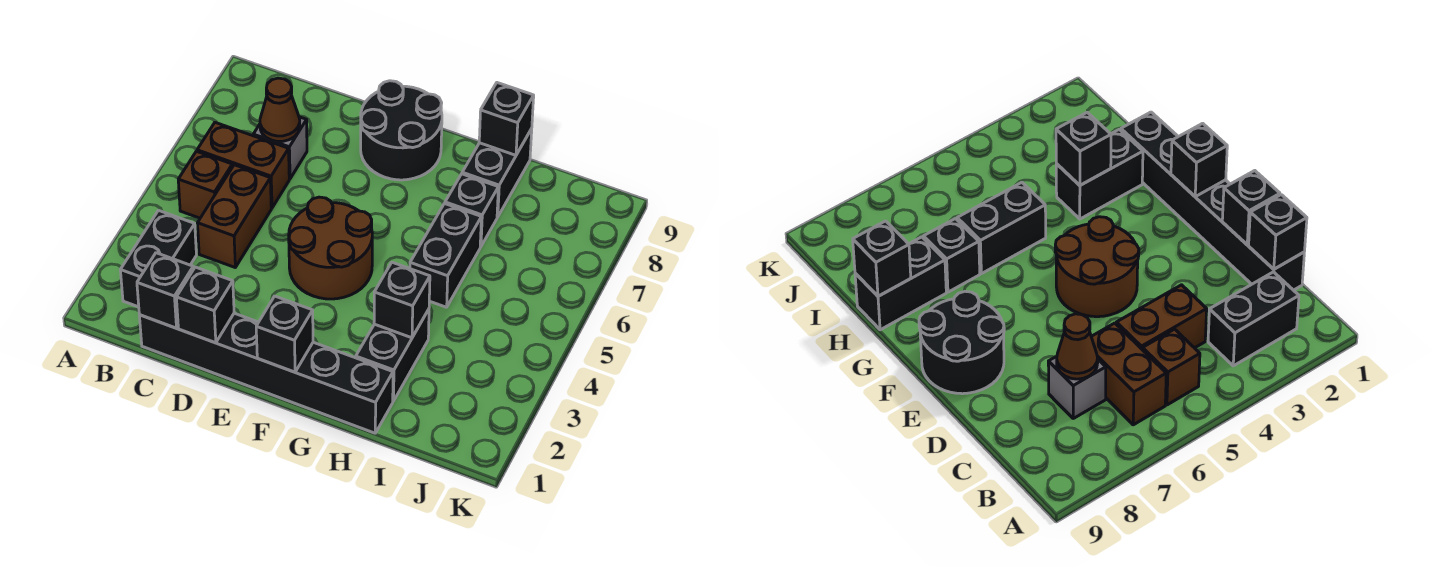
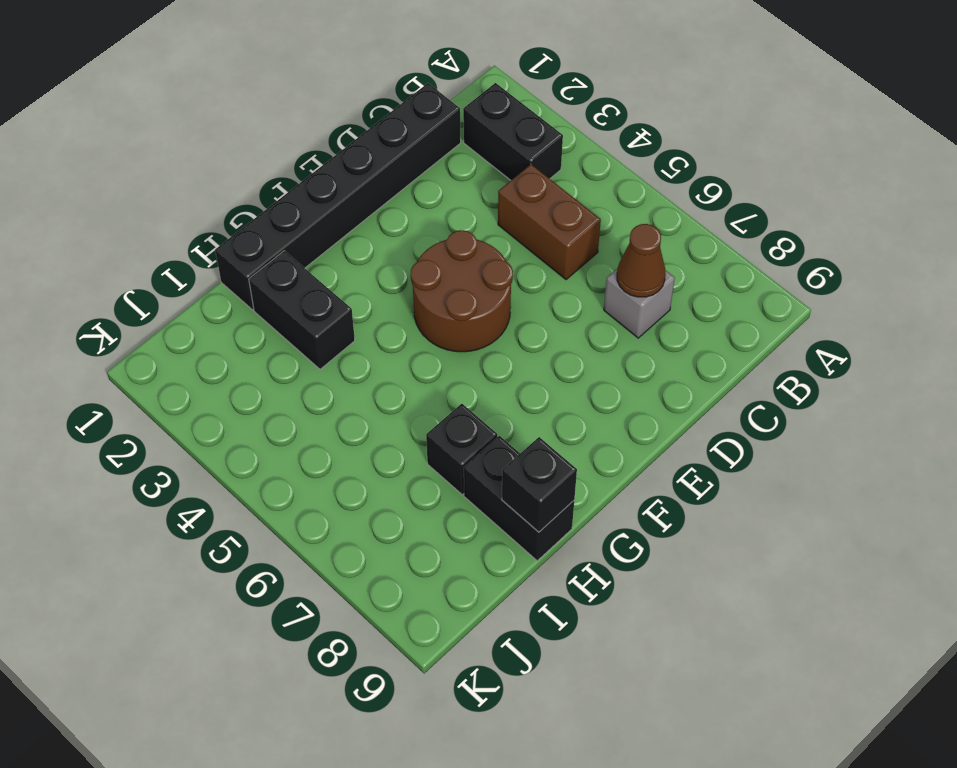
none -> brown brick B5 level 1
none -> brown brick B6:C6 level 1
none -> black round brick E8:F9 level 1

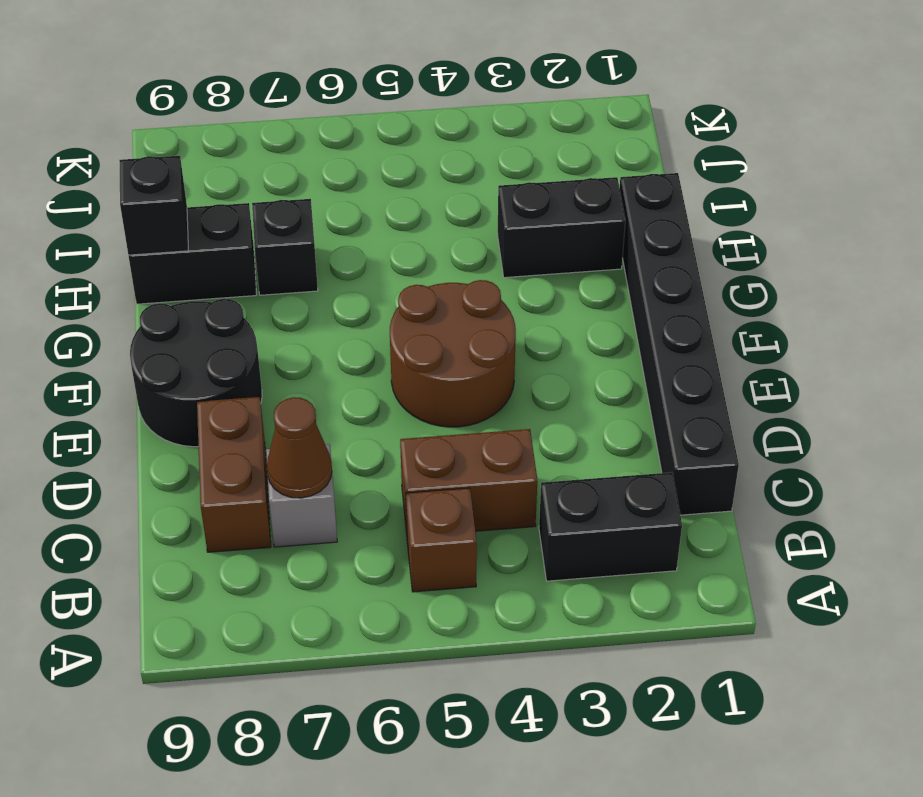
brown brick C8:D8 level 1 -> brown brick B6:C6 level 1
none -> black brick H5:H6 level 1
none -> black brick C1 level 2
none -> black brick D1 level 2

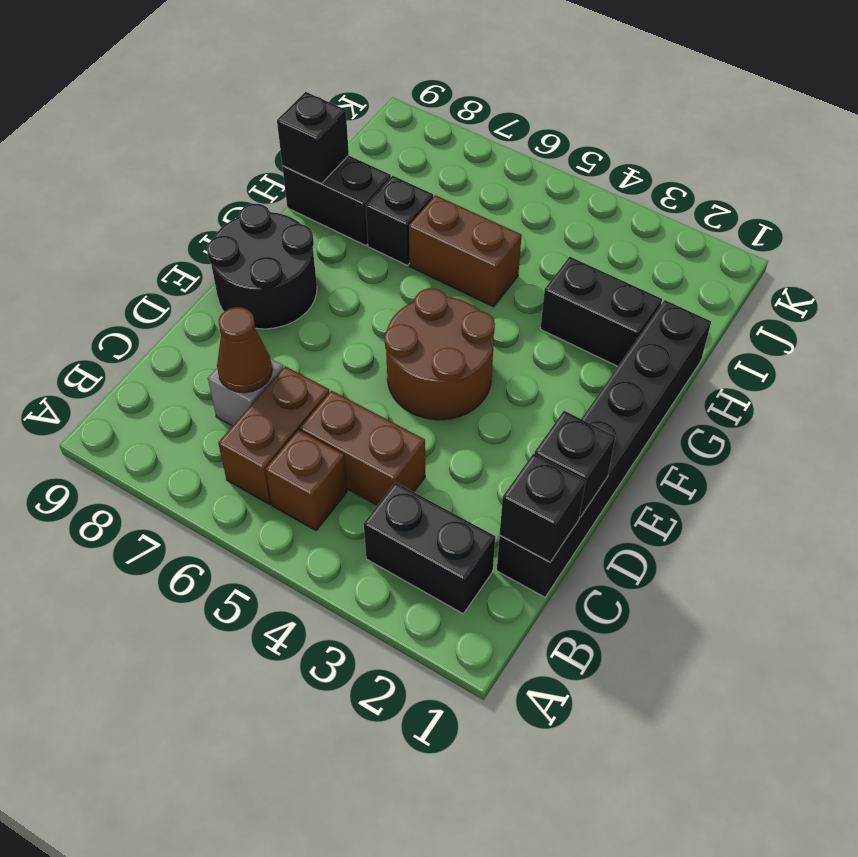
brown brick H5:H6 level 1 -> black brick H5:H6 level 1
none -> black brick F1 level 2
none -> black brick H3 level 2

